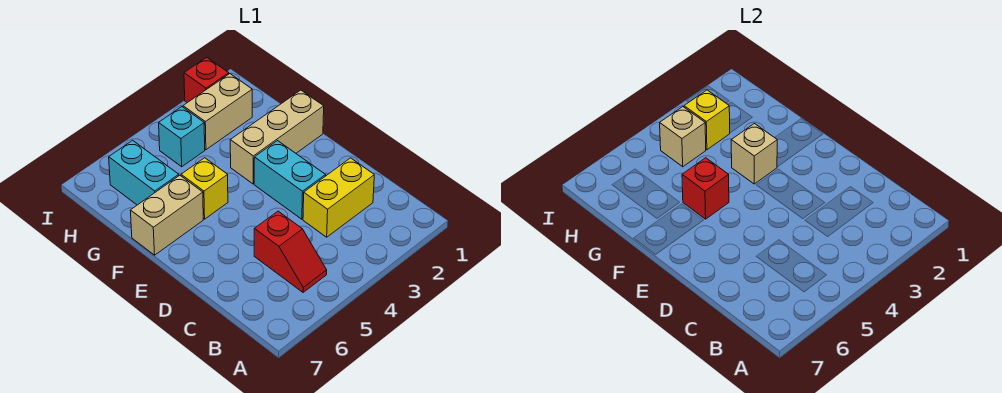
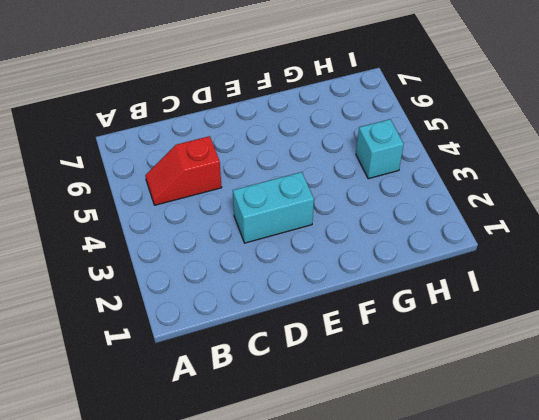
none -> yellow brick C2:C3 level 1
none -> tan brick F1:F3 level 1
none -> yellow brick F5 level 1

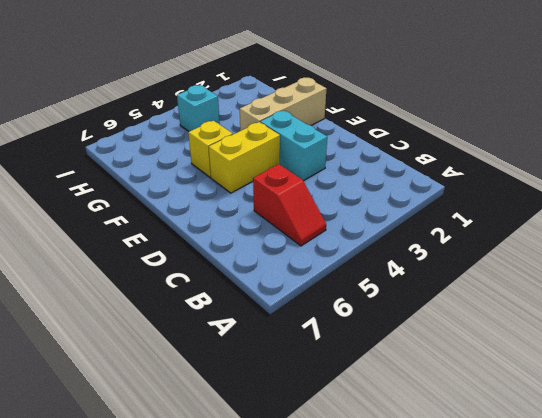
yellow brick E4:E5 level 1 -> yellow brick C2:C3 level 1
none -> tan brick F6:F7 level 1
none -> cyan brick G6:H6 level 1
none -> tan brick H2:H3 level 1

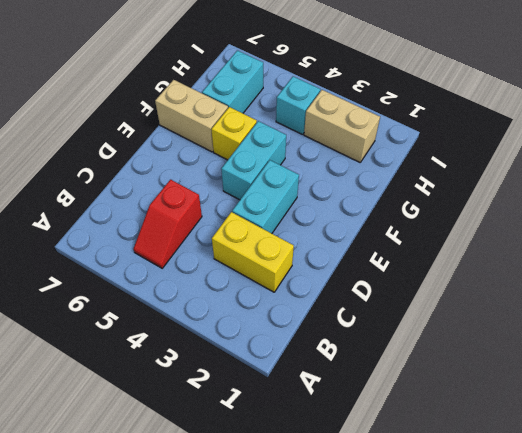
cyan brick E4:F4 level 1 -> none
none -> tan brick F1:F3 level 1
none -> red brick I2 level 1
none -> tan brick F3 level 2

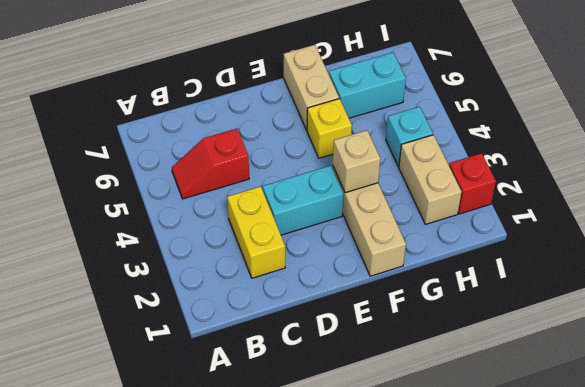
none -> red brick F5 level 2
none -> yellow brick H3 level 2
none -> tan brick H4 level 2

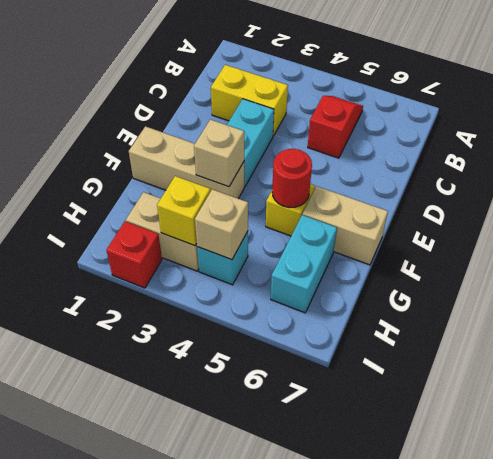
red round brick F5 level 2 -> red brick F5 level 2

